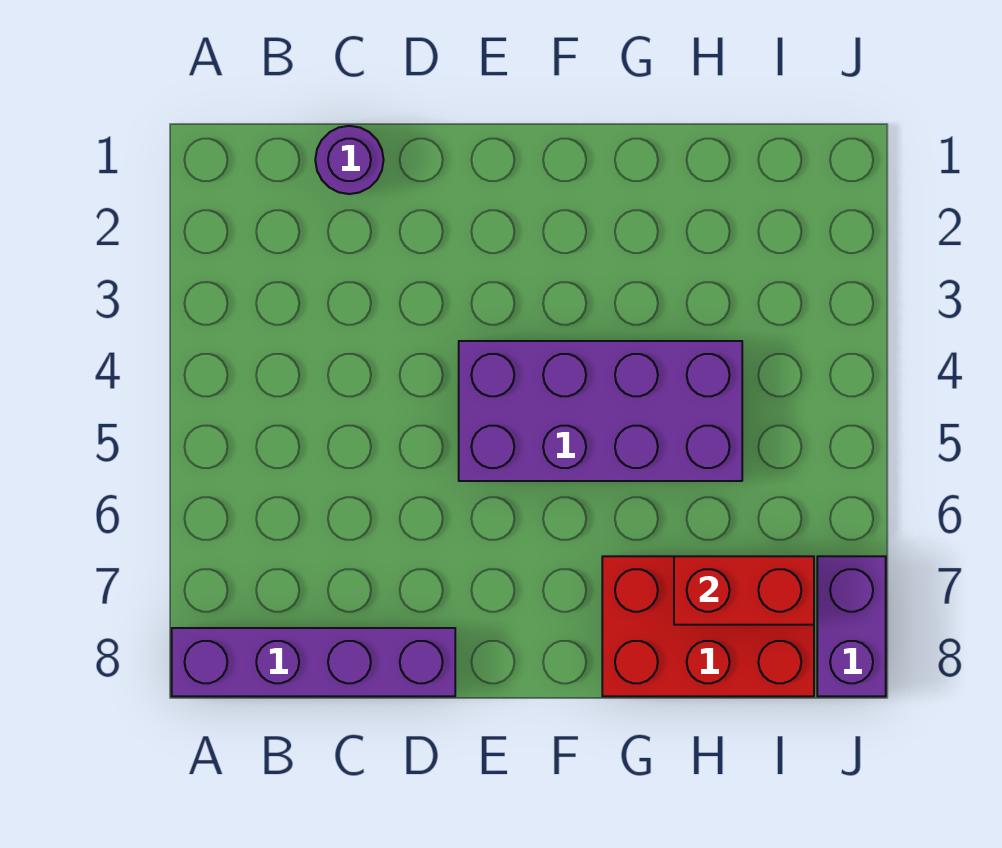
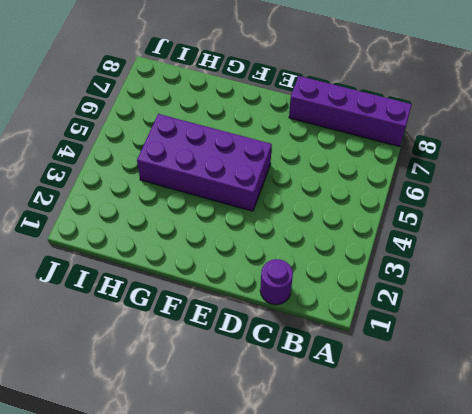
none -> red brick G7:I8 level 1
none -> purple brick J7:J8 level 1

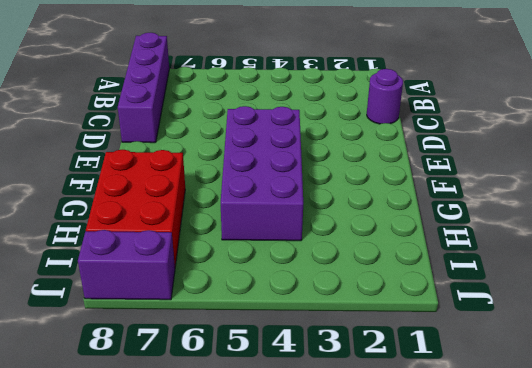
none -> red brick H7:I7 level 2

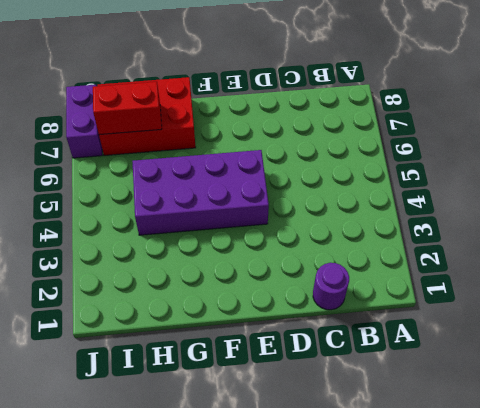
none -> purple brick A8:D8 level 1

